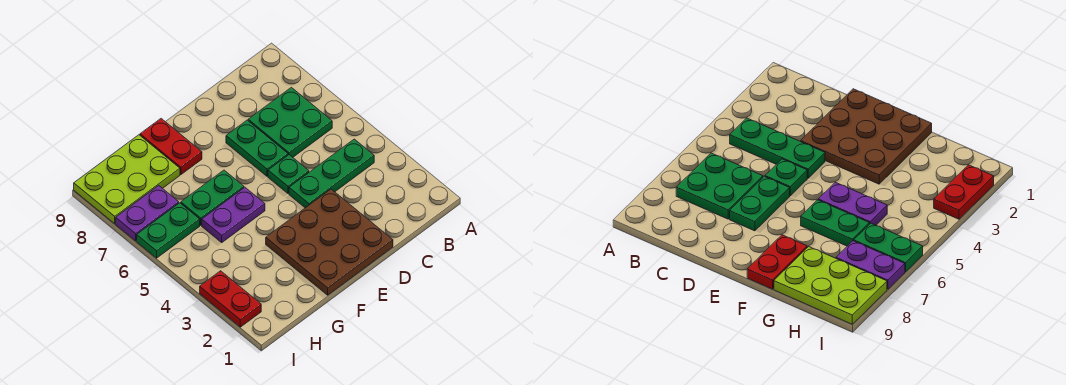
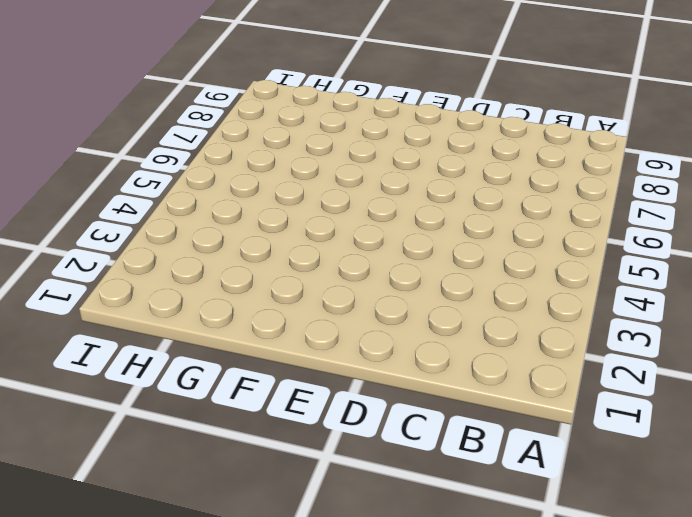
none -> green plate B4:D4 level 1
none -> green plate B6:C7 level 1
none -> brown plate D1:F3 level 1

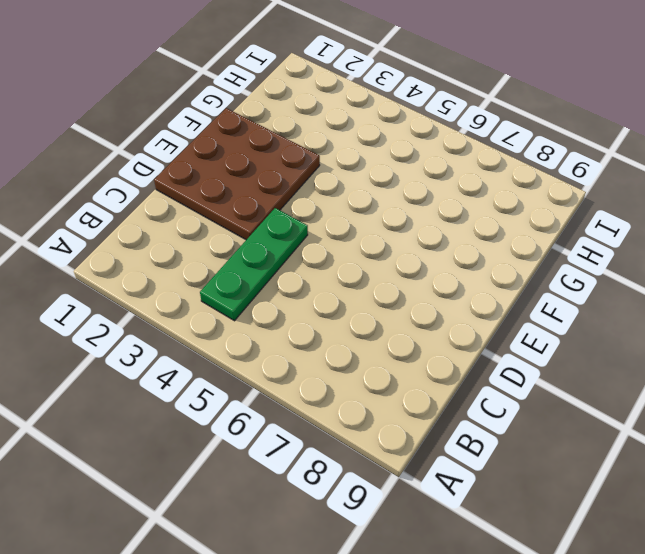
none -> green plate B6:C7 level 1
none -> green plate D5 level 1
none -> green plate D6:D7 level 1

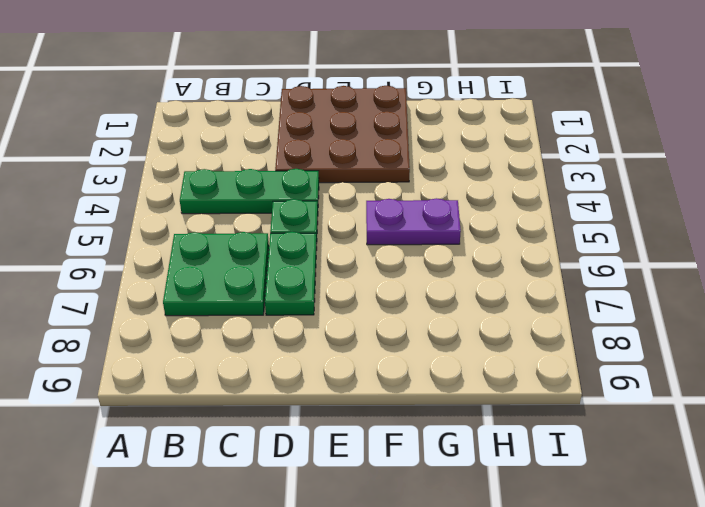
none -> green plate F6:G6 level 1
none -> red plate F8:F9 level 1
none -> lime plate G8:I9 level 1

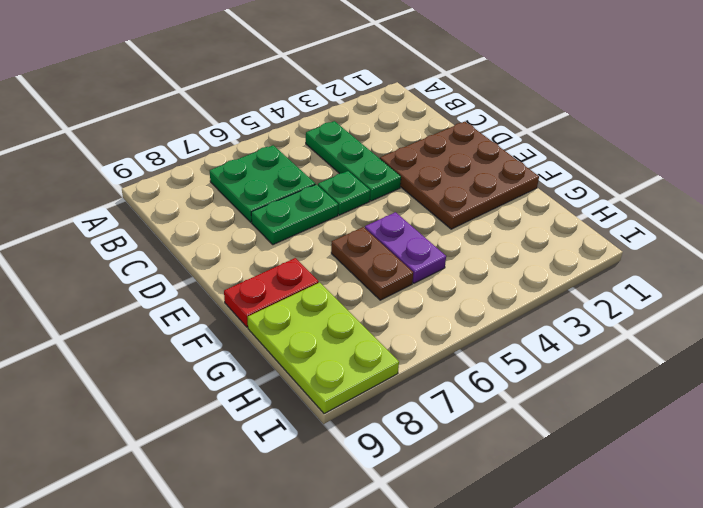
brown plate F6:G6 level 1 -> green plate F6:G6 level 1
none -> green plate H6:I6 level 1
none -> purple plate H7:I7 level 1
none -> red plate I2:I3 level 1

